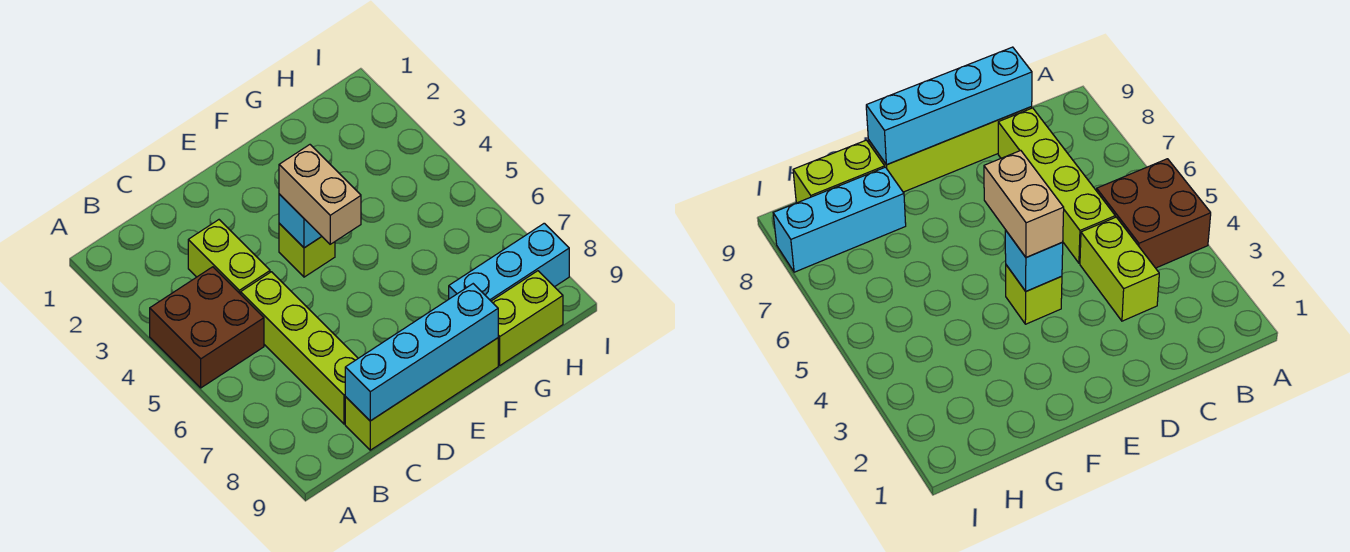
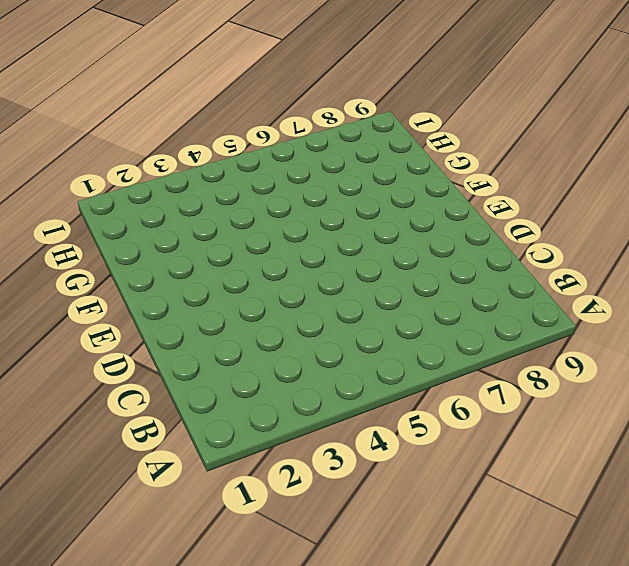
none -> brown brick A4:B5 level 1
none -> lime brick C3:C4 level 1

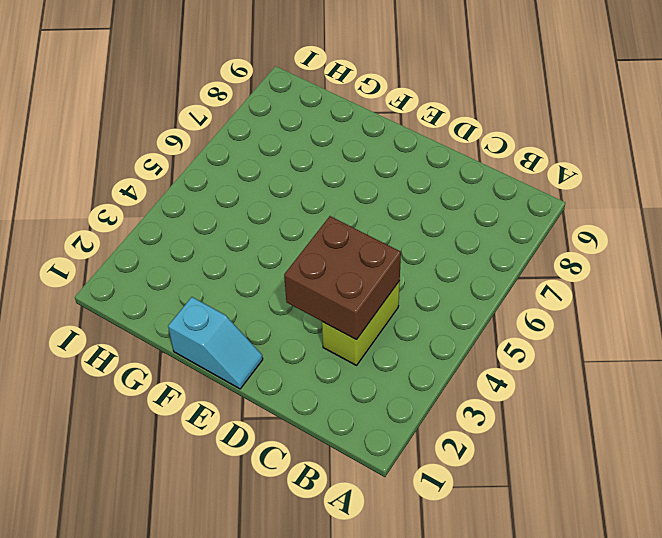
brown brick C3:D4 level 2 -> brown brick A4:B5 level 1
cyan slope E1:F1 level 1 top F -> none
none -> lime brick C5:C8 level 1
none -> lime brick C9:F9 level 1

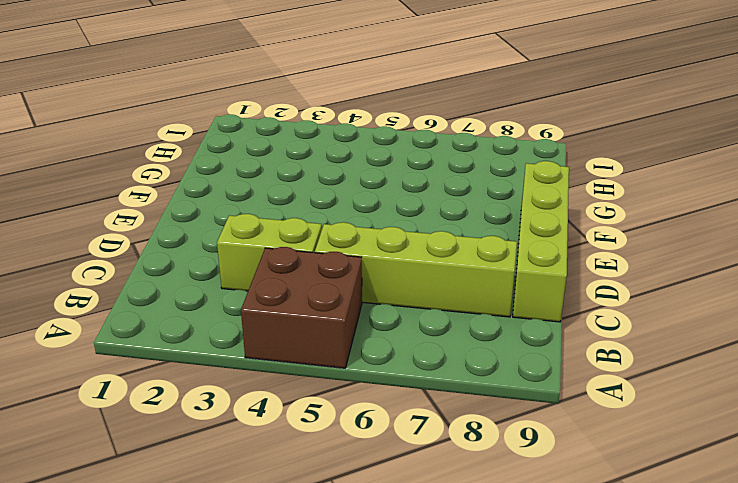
none -> lime brick E4 level 1
none -> cyan brick G8:I8 level 1

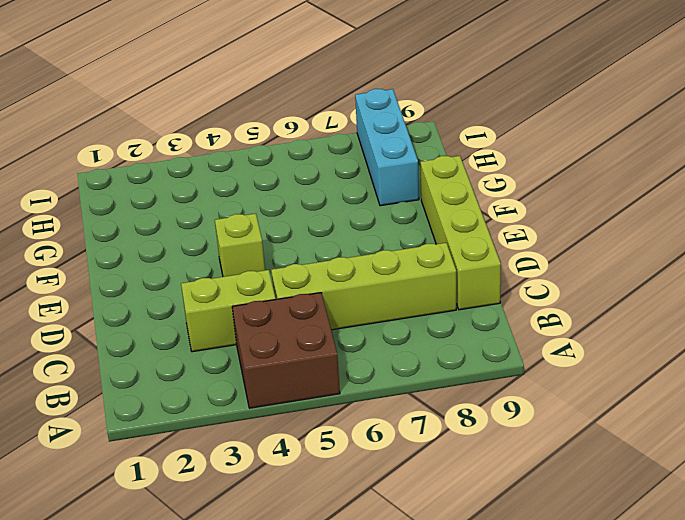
none -> lime brick G9:H9 level 1
none -> cyan brick C9:F9 level 2

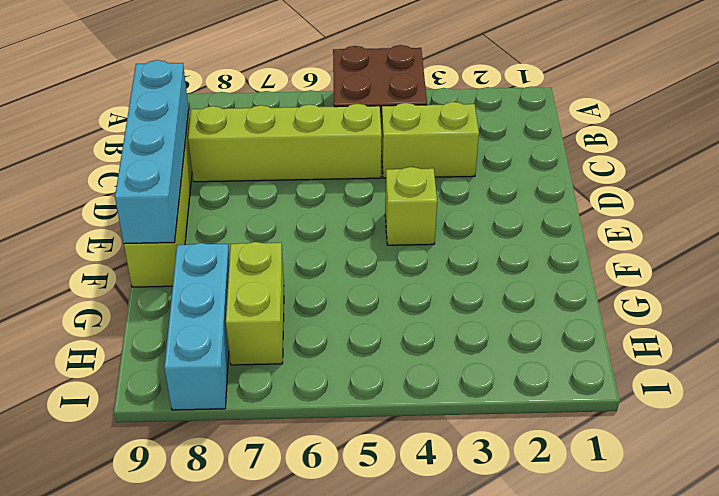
lime brick G7:H7 level 1 -> lime brick G9:H9 level 1
none -> cyan brick E4 level 2
none -> tan brick E4:E5 level 3

